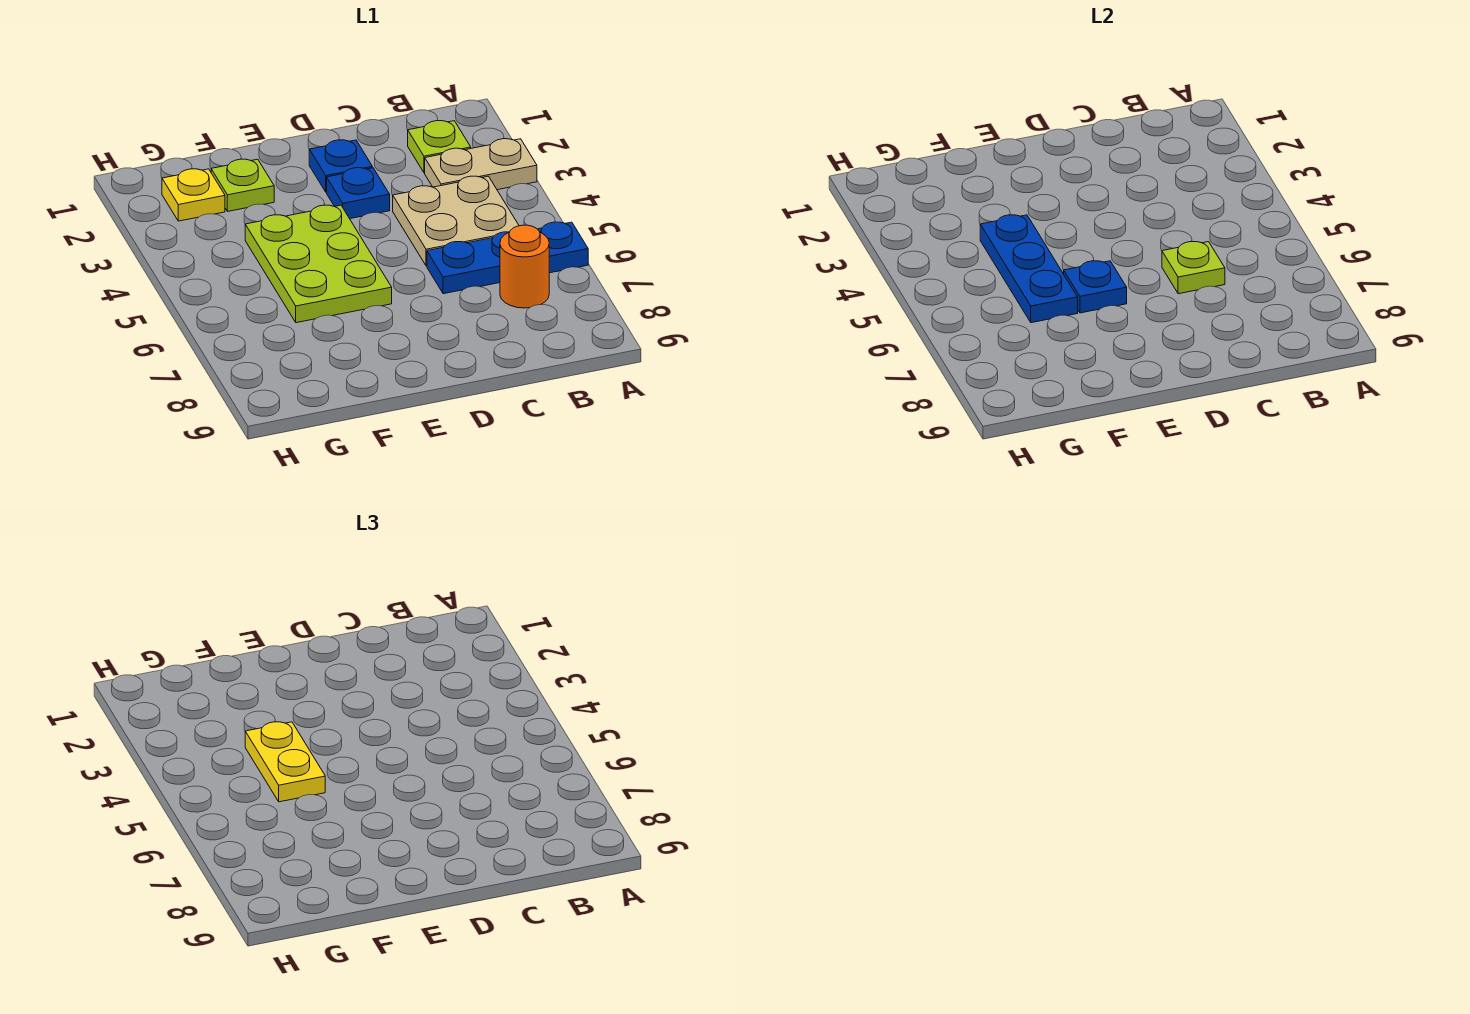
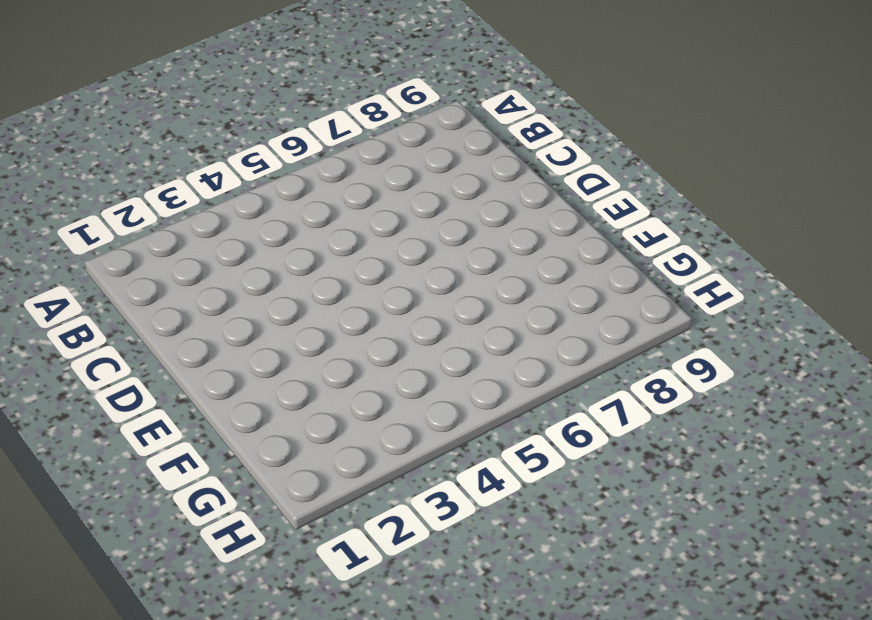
none -> tan plate A3:B3 level 1
none -> blue plate A6:C6 level 1
none -> lime plate B2 level 1

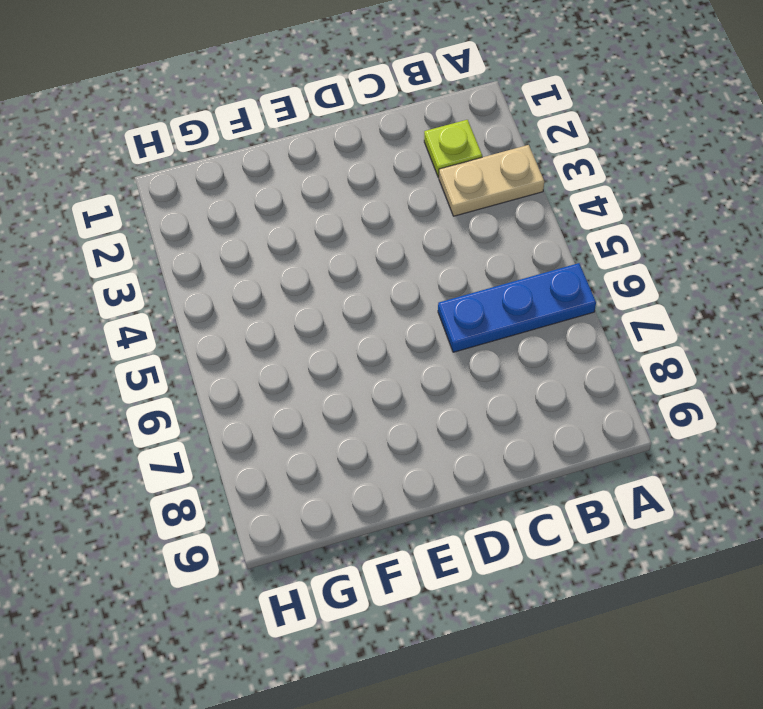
none -> tan plate B4:C5 level 1
none -> orange round brick B7 level 1
none -> blue plate D2 level 1

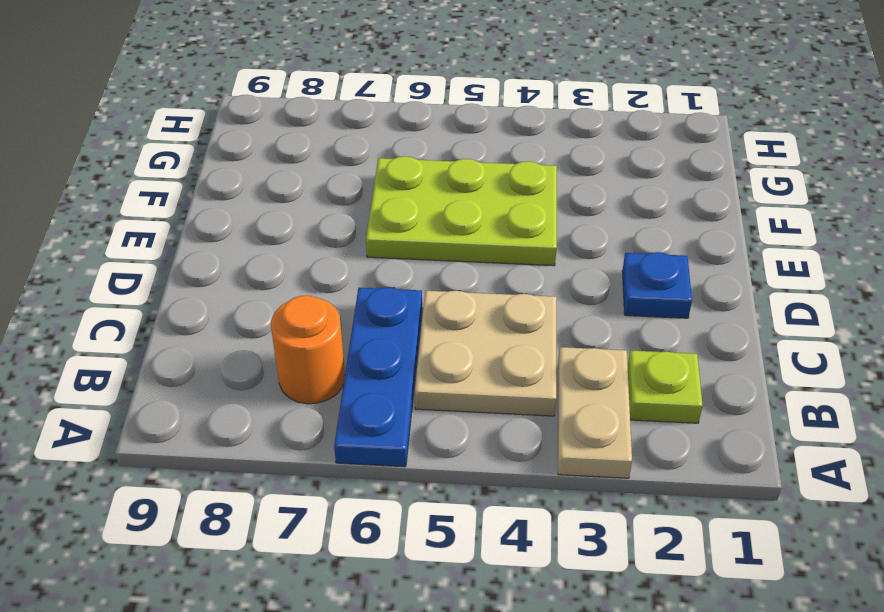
none -> blue plate D3 level 1
none -> lime plate F2 level 1
none -> yellow plate G2 level 1

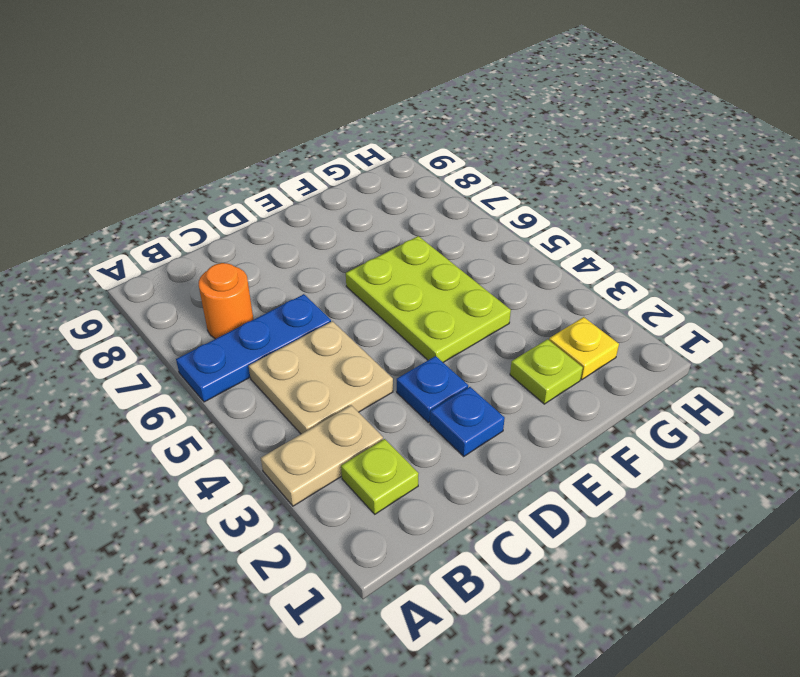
none -> lime plate C6 level 2
none -> blue plate E6 level 2
none -> blue plate F4:F6 level 2

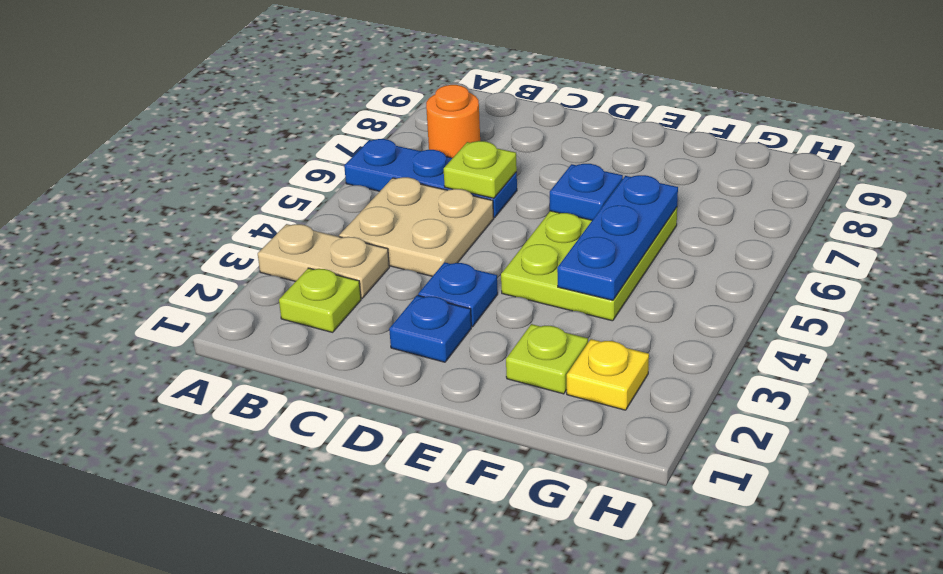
none -> yellow plate F4:F5 level 3

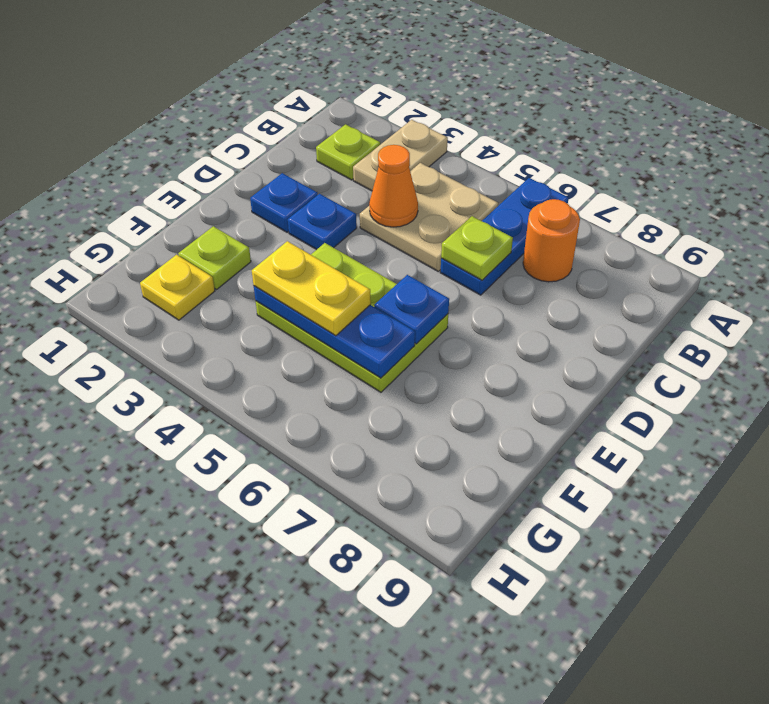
orange cone C4 level 2 -> none

